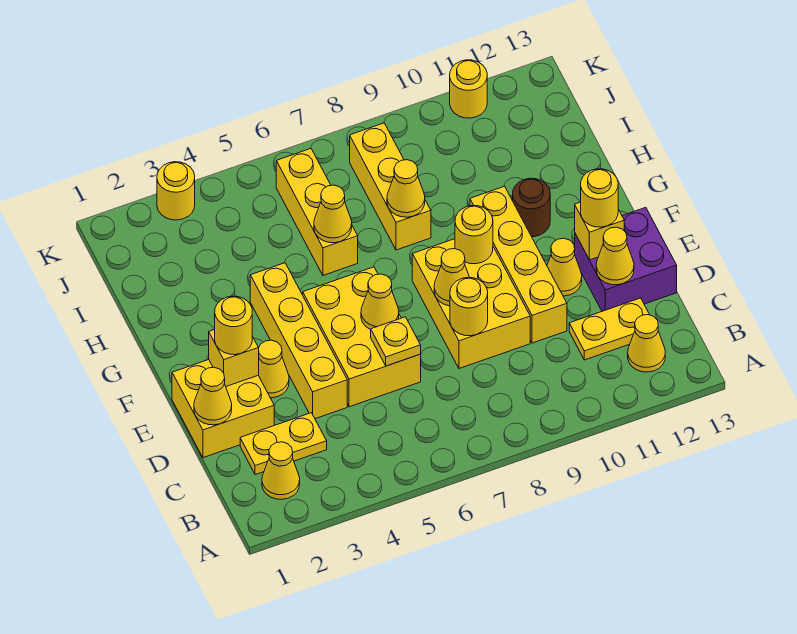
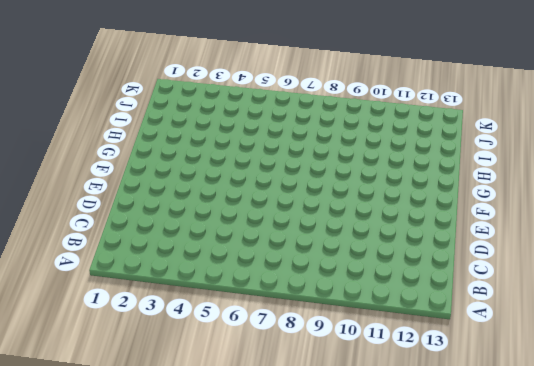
none -> yellow cone B2 level 1
none -> yellow cone B12 level 1
none -> yellow plate C2:C3 level 1
none -> yellow plate C11:C12 level 1

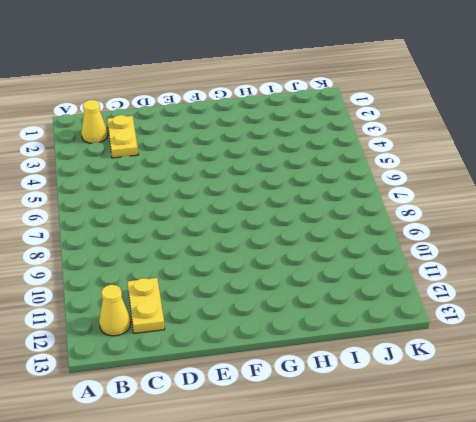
none -> yellow brick D1:E2 level 1
none -> yellow brick D4:G4 level 1
none -> yellow brick D5:F6 level 1
none -> yellow brick D8:F9 level 1

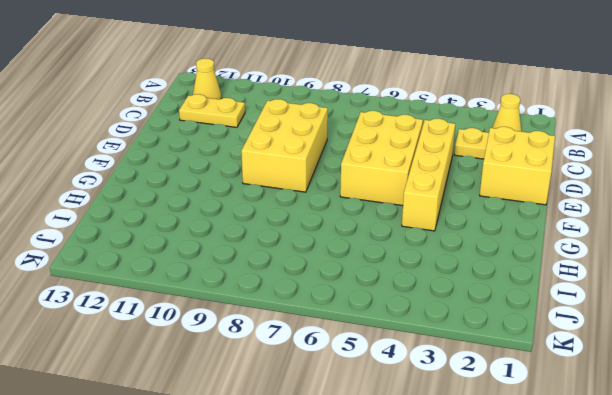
none -> yellow brick D10:G10 level 1
none -> purple brick D12:E13 level 1
none -> yellow cone E3 level 1
none -> yellow cone E11 level 1

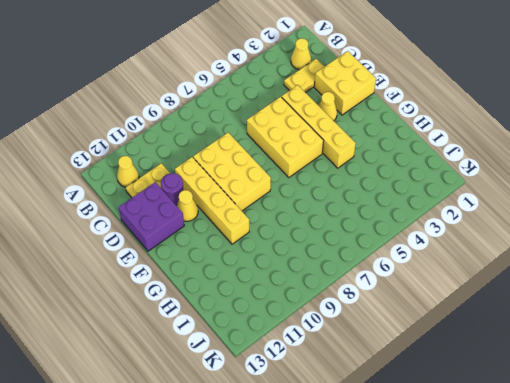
purple round brick D11 level 1 -> none
none -> brown round brick G11 level 1
none -> yellow brick H6:J6 level 1
none -> yellow brick H8:J8 level 1
none -> yellow round brick K3 level 1

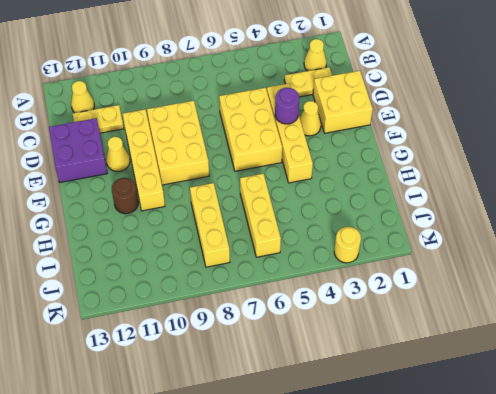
purple round brick E4 level 2 -> none
none -> yellow round brick K11 level 1
none -> yellow cone D1 level 2
none -> yellow plate D6 level 2
none -> yellow round brick D8 level 2

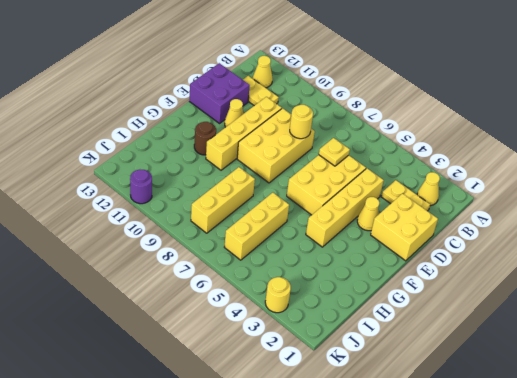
purple round brick K11 level 1 -> yellow round brick K11 level 1
none -> yellow cone D1 level 2
none -> yellow cone D12 level 2
none -> yellow brick E2 level 2
none -> yellow cone E6 level 2

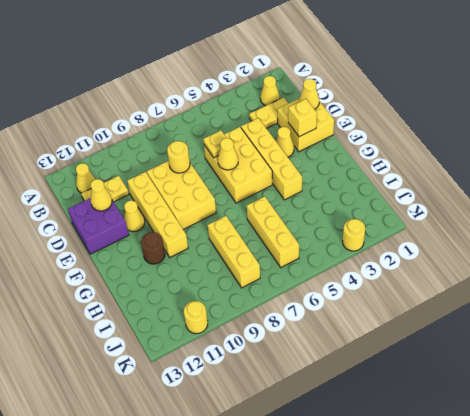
none -> yellow cone E8 level 2
none -> yellow brick E12 level 2
none -> yellow round brick F9 level 2
none -> yellow cone H6 level 2

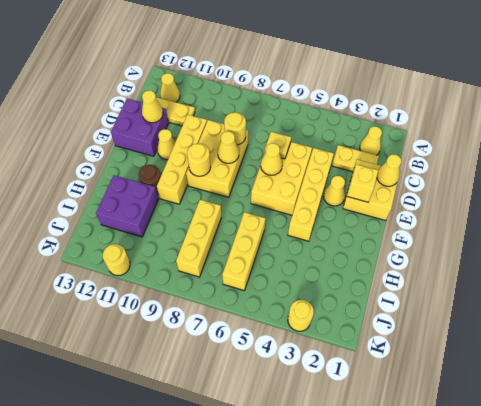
purple brick H11:I12 level 1 -> none
none -> yellow brick E12 level 2
none -> yellow cone H6 level 2
none -> yellow cone H8 level 2
none -> yellow round brick E2 level 3

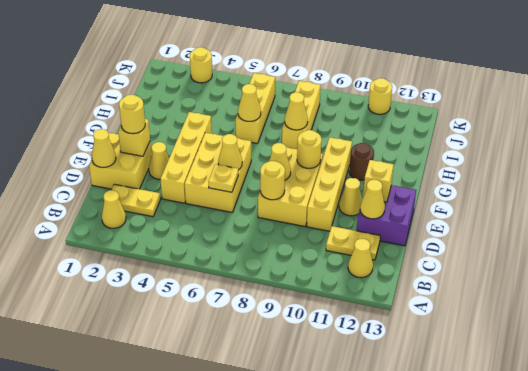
none -> yellow round brick E12 level 3

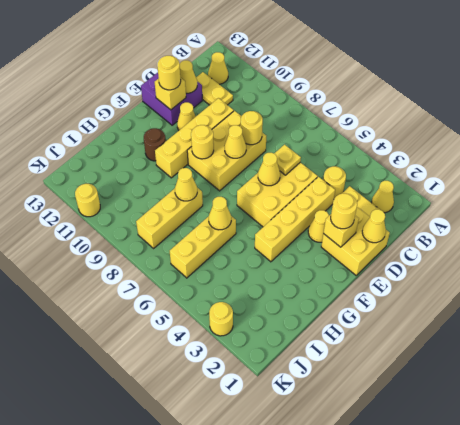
yellow round brick C4 level 1 -> none

